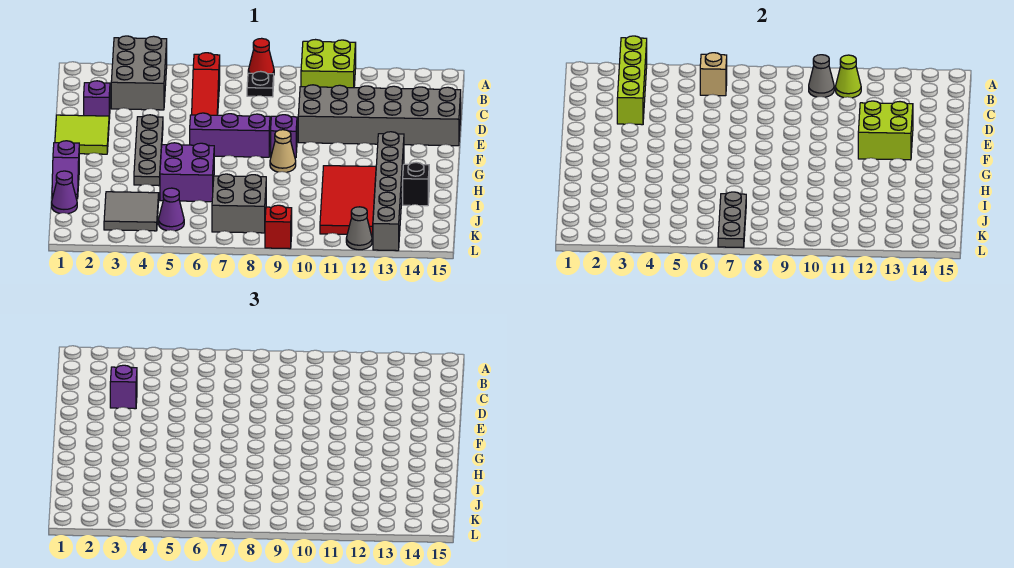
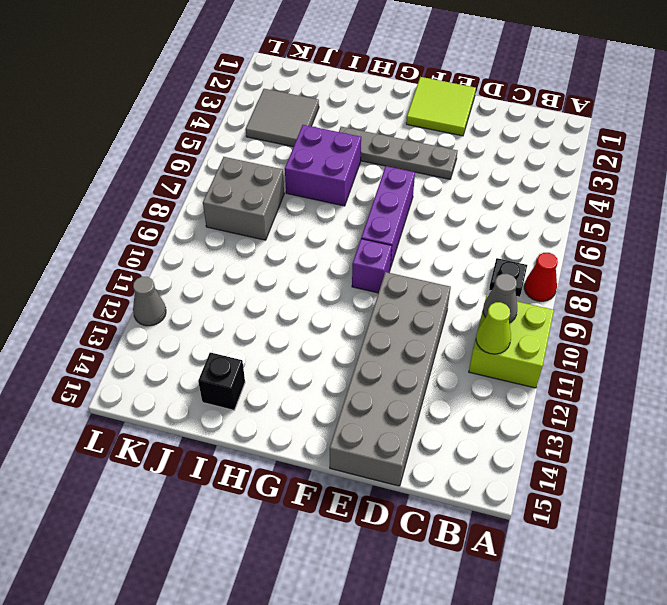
none -> grey brick A3:C4 level 1
none -> red slope B6:D6 level 1 top B
none -> purple brick D2 level 1
none -> tan cone G9 level 1

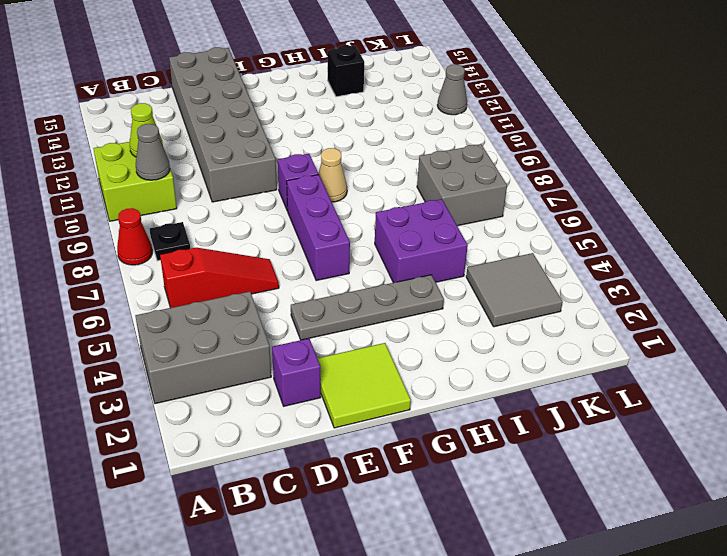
none -> grey brick G13:L13 level 1
none -> purple slope H1:I1 level 1 top H
none -> red tile H11:K12 level 1
none -> purple cone J1 level 1

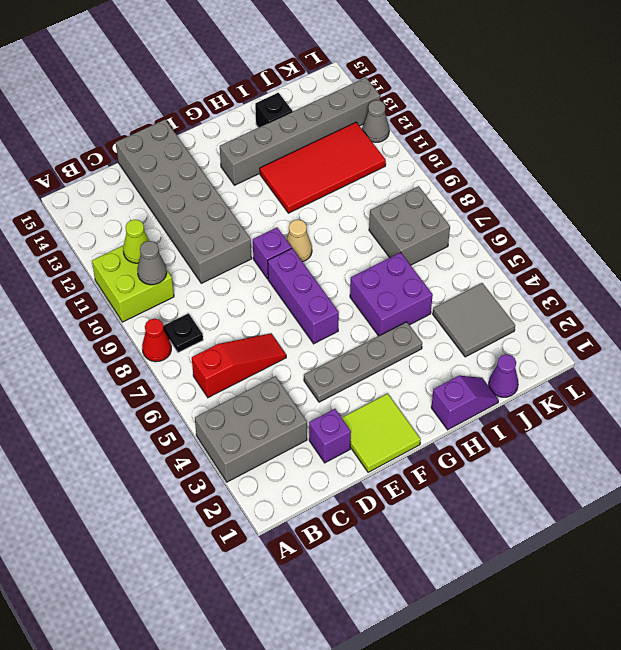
none -> purple cone K5 level 1
none -> red brick L9 level 1
none -> lime brick A3:D3 level 2
none -> tan brick B6 level 2

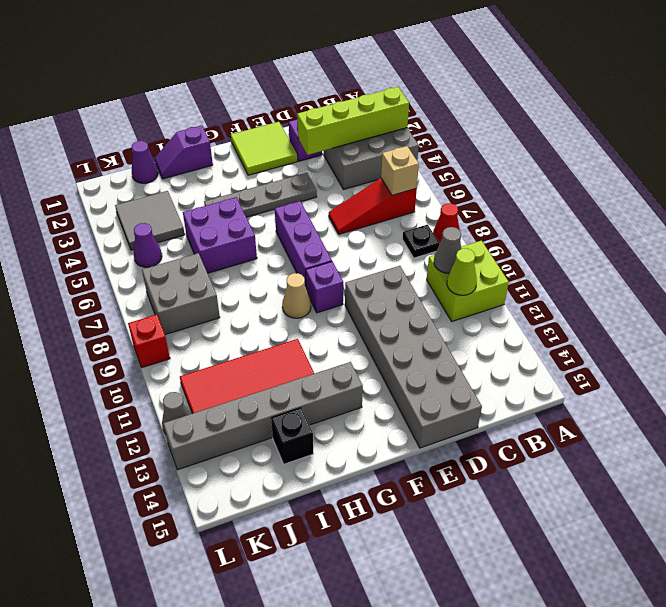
none -> lime brick E12:F13 level 2
none -> grey plate J7:L7 level 2
none -> purple brick D3 level 3

